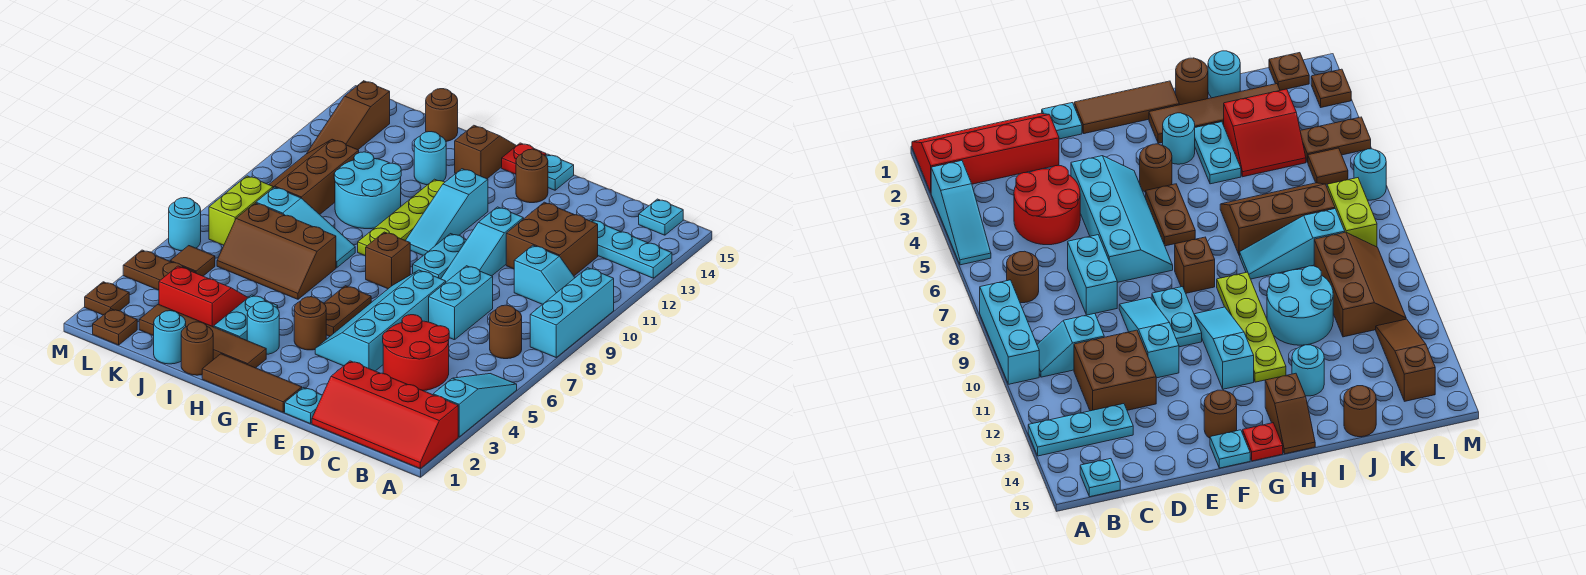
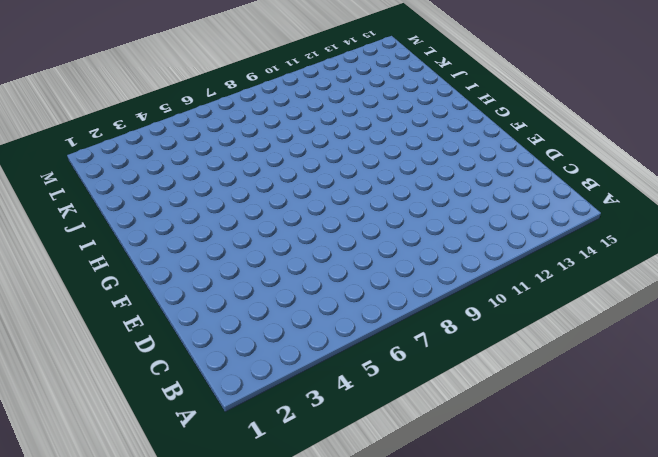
none -> red slope A1:D2 level 1 top 2
none -> cyan slope A3:A5 level 1 top 3
none -> cyan brick A8:A10 level 1
none -> cyan plate A13:C13 level 1

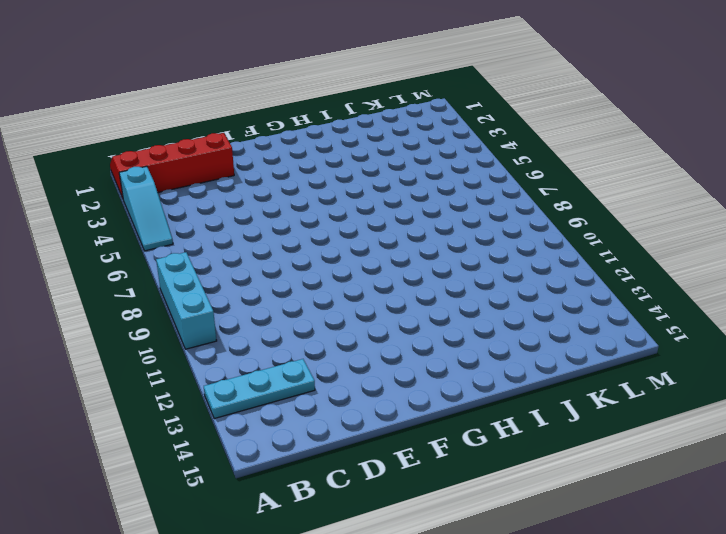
none -> brown round brick B7 level 1
none -> cyan slope B10:C10 level 1 top C
none -> cyan plate B15 level 1
none -> red round brick C4:D5 level 1

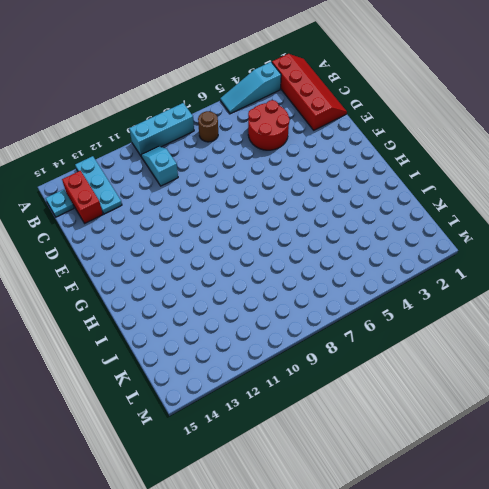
red brick B14:C14 level 1 -> none
none -> brown brick C11:D12 level 1
none -> cyan brick D7:D8 level 1
none -> cyan plate E1 level 1
none -> cyan slope E4:F7 level 1 top E

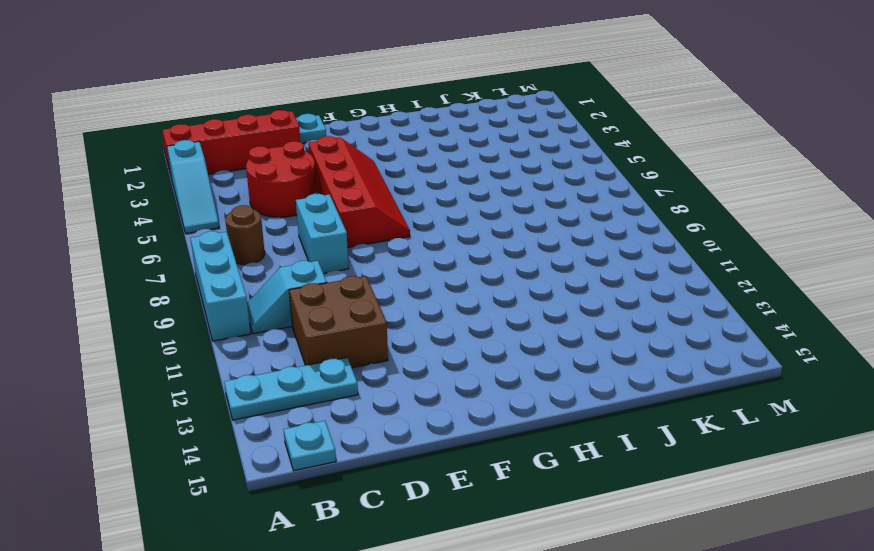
red slope E4:F7 level 1 top E -> cyan slope E4:F7 level 1 top E
none -> cyan slope E9:E11 level 1 top 11
none -> brown tile F1:H1 level 1
none -> cyan plate F9:F10 level 1
none -> brown round brick F14 level 1

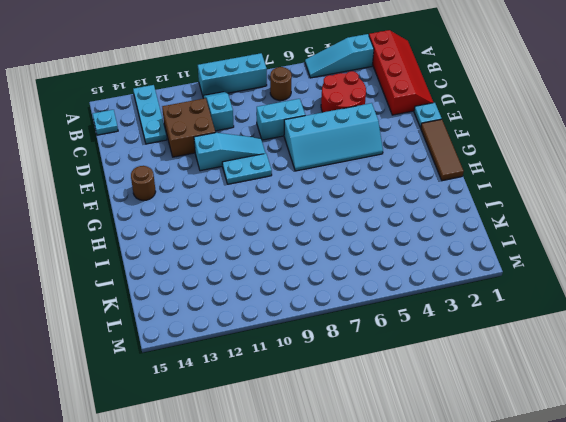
none -> cyan plate F15 level 1
none -> brown round brick G4 level 1
none -> brown plate G5:G6 level 1
none -> brown brick G8 level 1

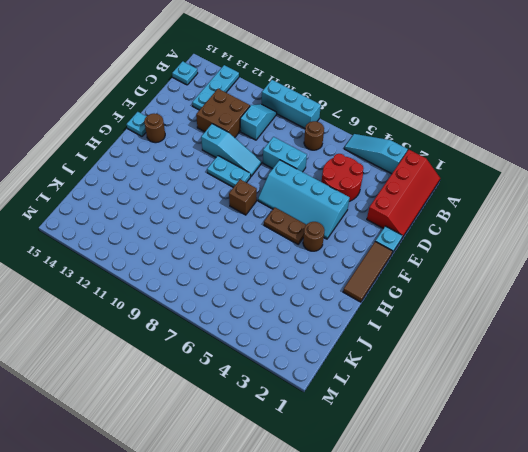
none -> cyan slope G10:G12 level 1 top 12
none -> red plate G15 level 1
none -> brown tile H2:K2 level 1
none -> cyan round brick H3 level 1

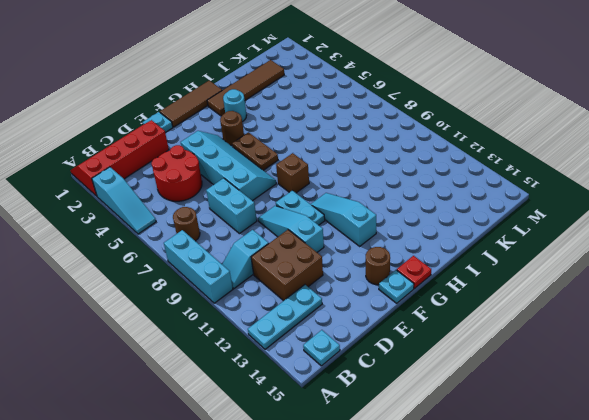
none -> lime plate H9:H12 level 1
none -> brown slope H14:H15 level 1 top 14
none -> brown round brick I1 level 1
none -> cyan plate I3:I4 level 1

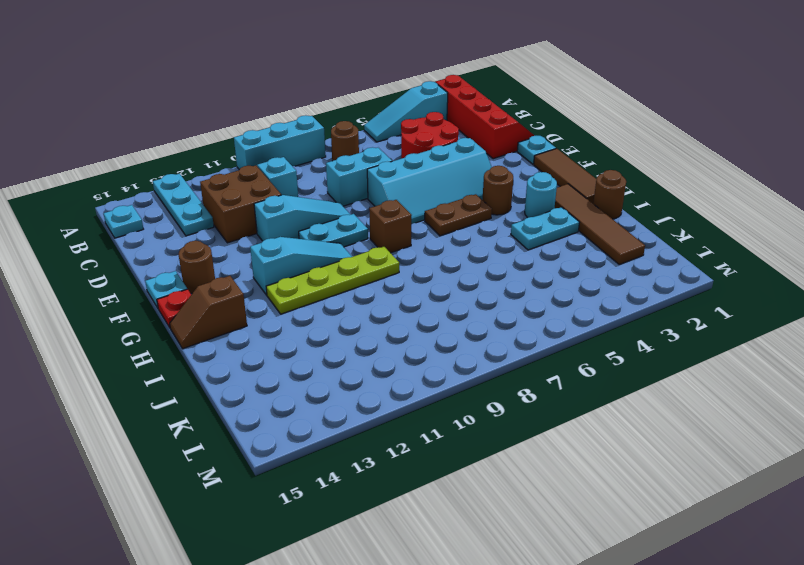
none -> brown slope I6:K7 level 1 top 7
none -> cyan slope I8:K8 level 1 top K
none -> cyan round brick I10:J11 level 1
none -> cyan round brick I13 level 1

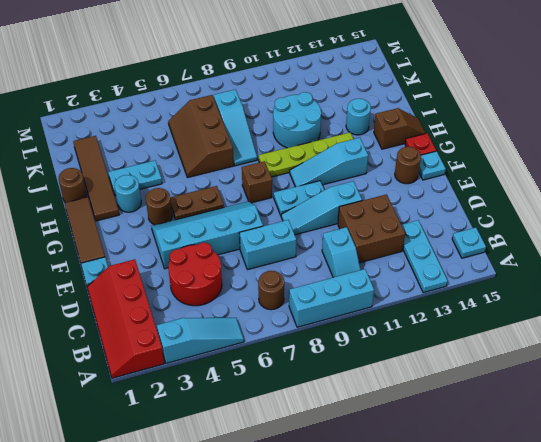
none -> cyan round brick J1 level 1
none -> red slope J3:K4 level 1 top 3
none -> brown round brick J15 level 1
none -> brown slope K9:L11 level 1 top K

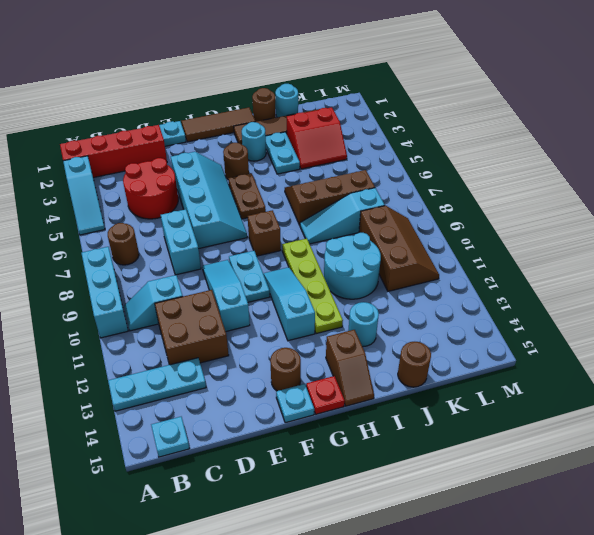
none -> brown plate L1 level 1
none -> brown plate L4:M4 level 1
none -> brown tile L5 level 1
none -> lime brick L7:L8 level 1

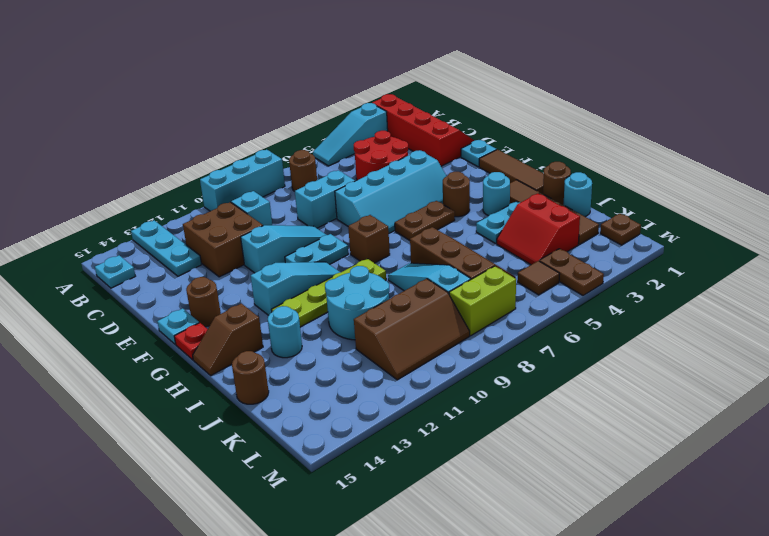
none -> brown slope L12:L14 level 1 top 14
none -> brown plate M2 level 1
none -> cyan round brick M6 level 1

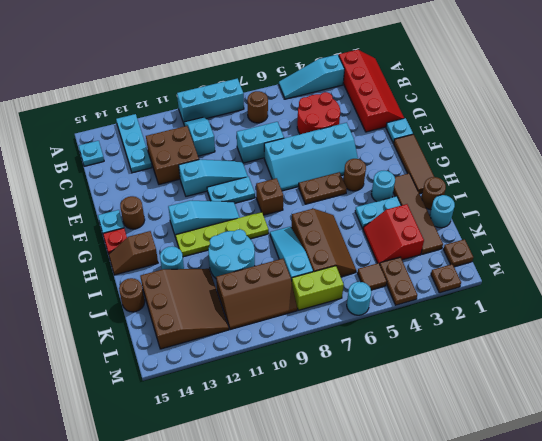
brown slope J12:L14 level 1 top 14 -> brown slope L12:L14 level 1 top 14

